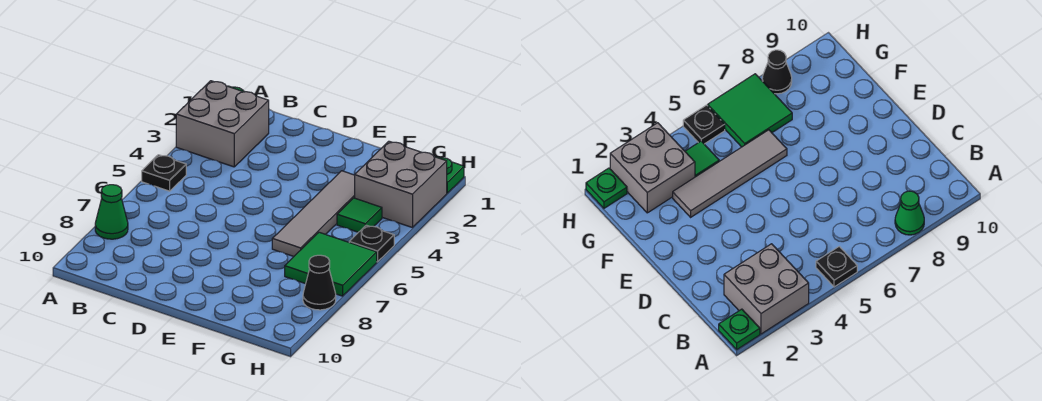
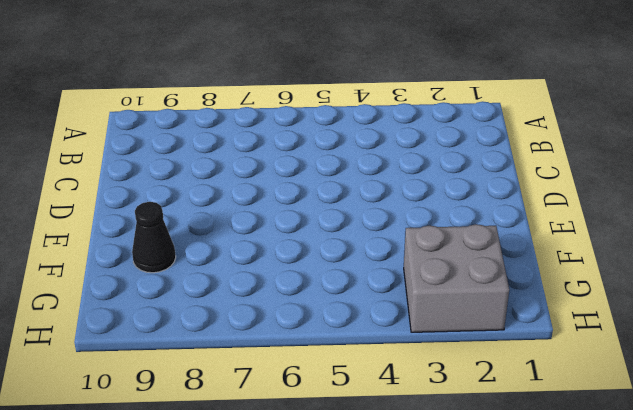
black cone F9 level 1 -> black cone H8 level 1
none -> green plate A1 level 1
none -> grey brick A2:B3 level 1

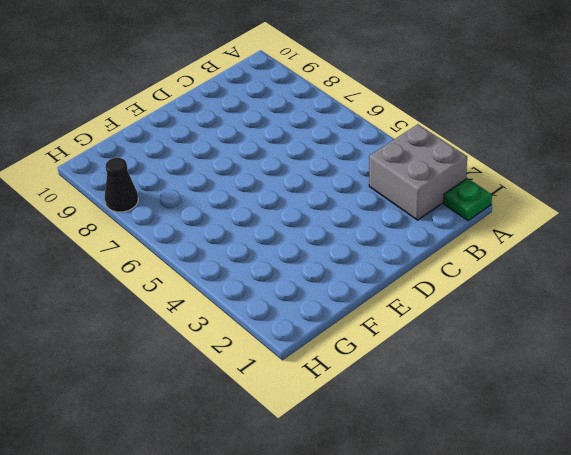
none -> black plate A5 level 1
none -> green cone A8 level 1

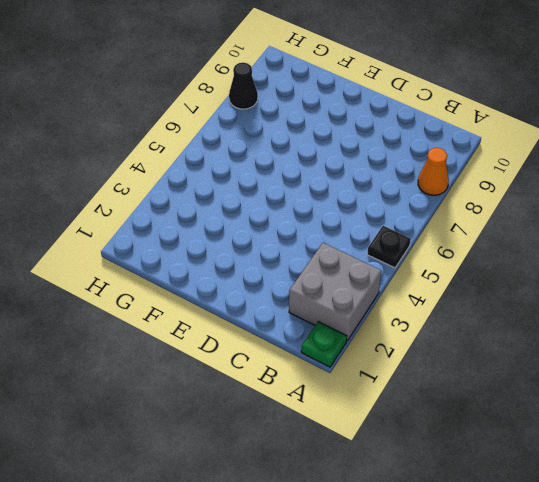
orange cone A8 level 1 -> green cone A8 level 1
none -> grey tile F3:F6 level 1
none -> grey brick G2:H3 level 1

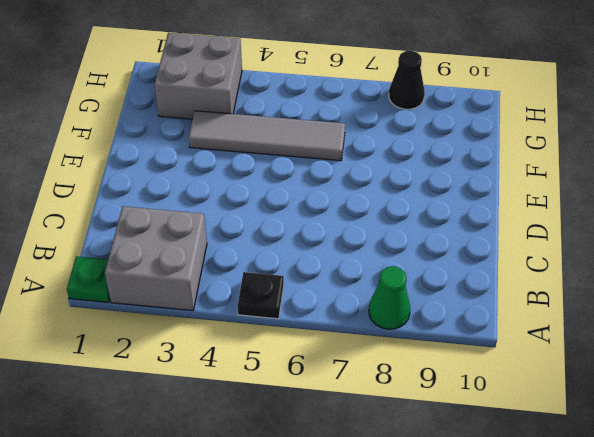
none -> green tile G4 level 1
none -> green tile G6:H7 level 1

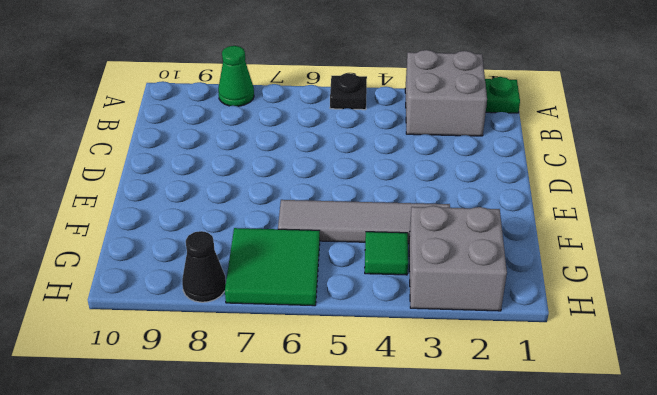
none -> green plate H1 level 1
none -> black plate H5 level 1

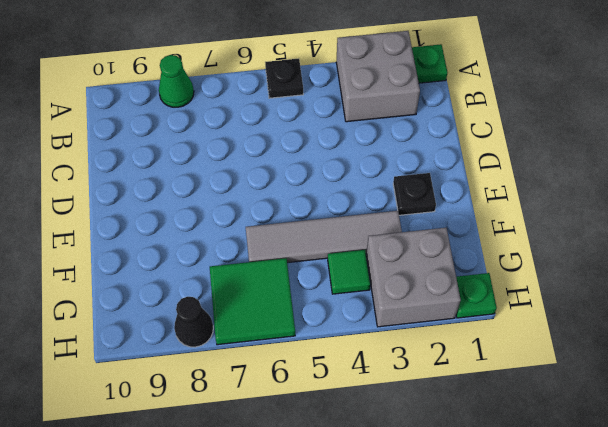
black plate E2 level 1 -> black plate H5 level 1

